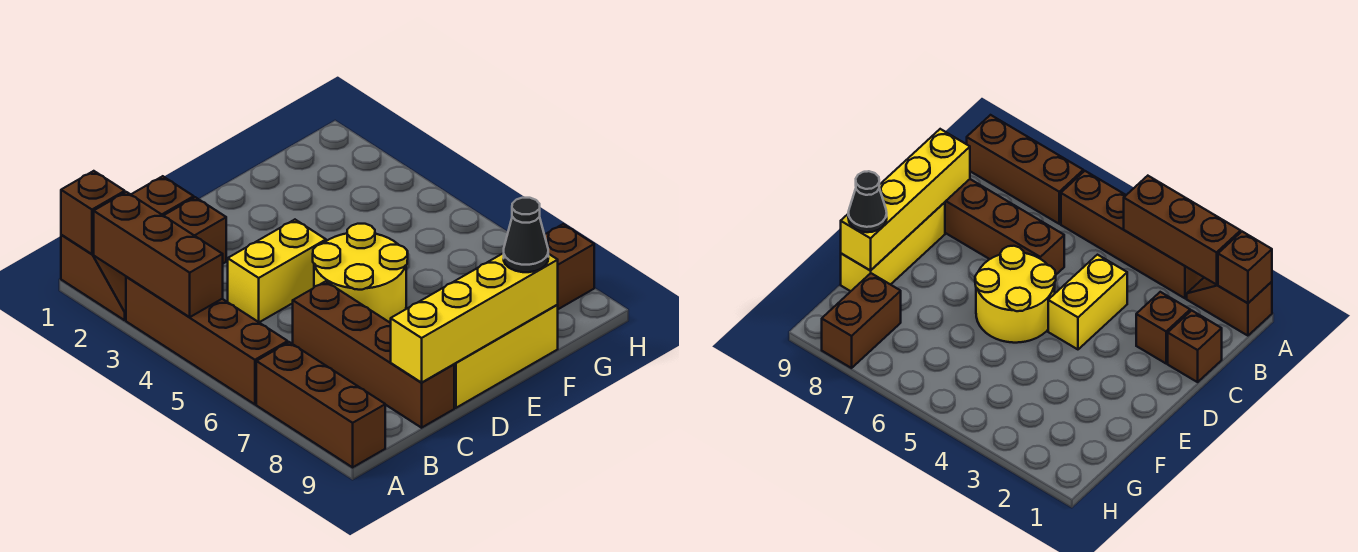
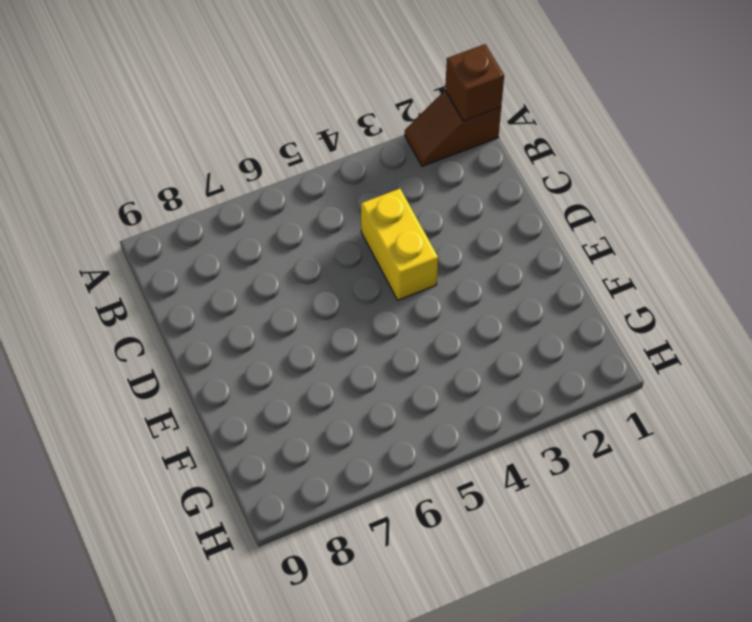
none -> brown brick A3:A6 level 1
none -> brown brick A7:A9 level 1
none -> brown brick C1 level 1

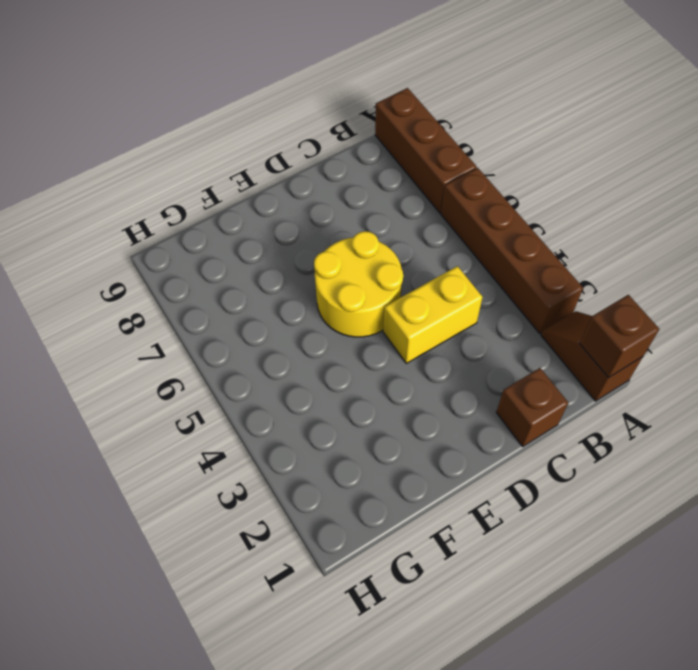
none -> brown brick C2 level 1
none -> brown brick C6:C9 level 1
none -> yellow brick D9:F9 level 1

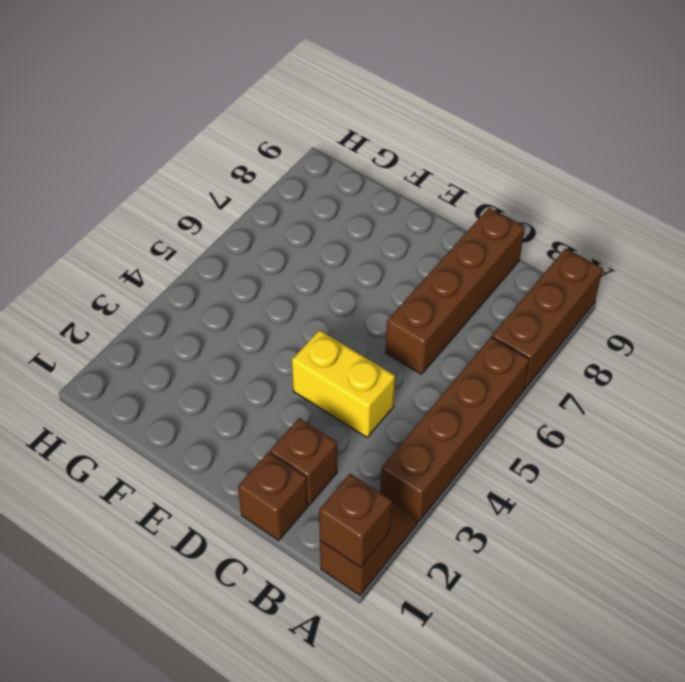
none -> yellow round brick D5:E6 level 1
none -> yellow brick D9:F9 level 1
none -> brown brick G8:H8 level 1

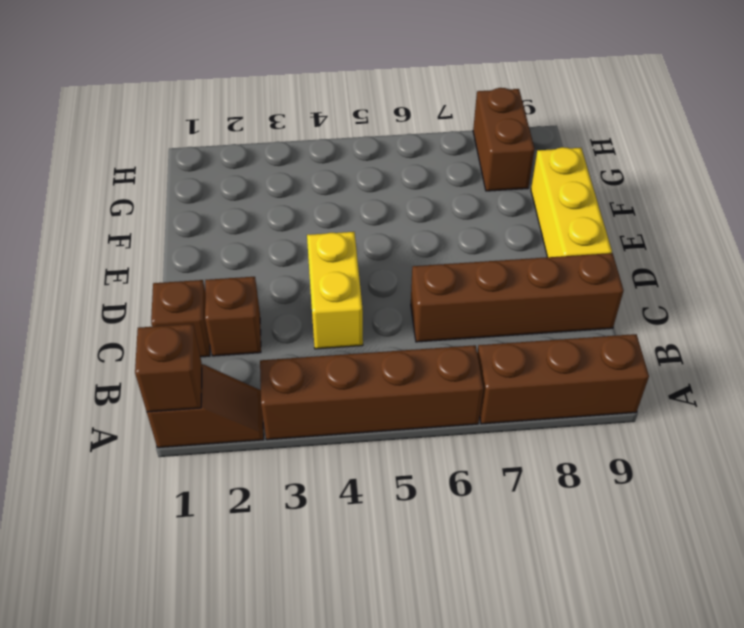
none -> yellow round brick D5:E6 level 1
none -> brown brick A2:A4 level 2
none -> yellow brick C9:F9 level 2

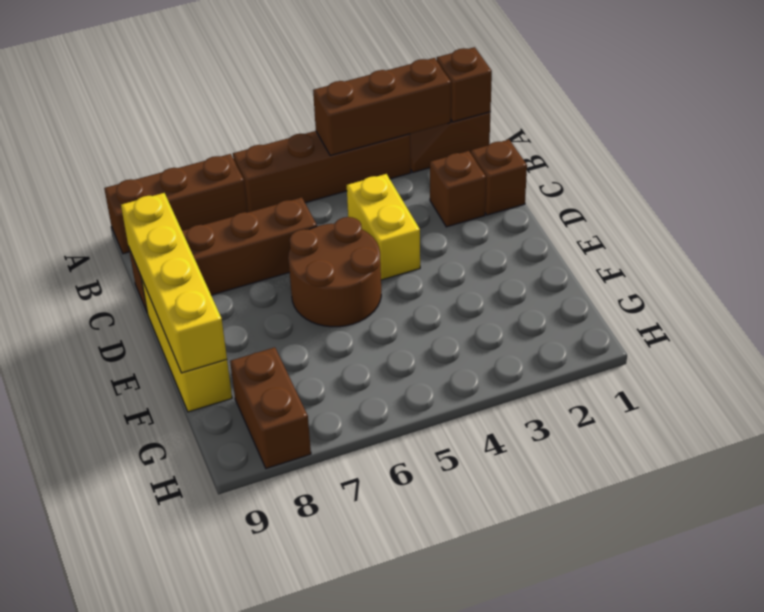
brown round brick D5:E6 level 1 -> yellow round brick D5:E6 level 1
none -> black cone F9 level 3

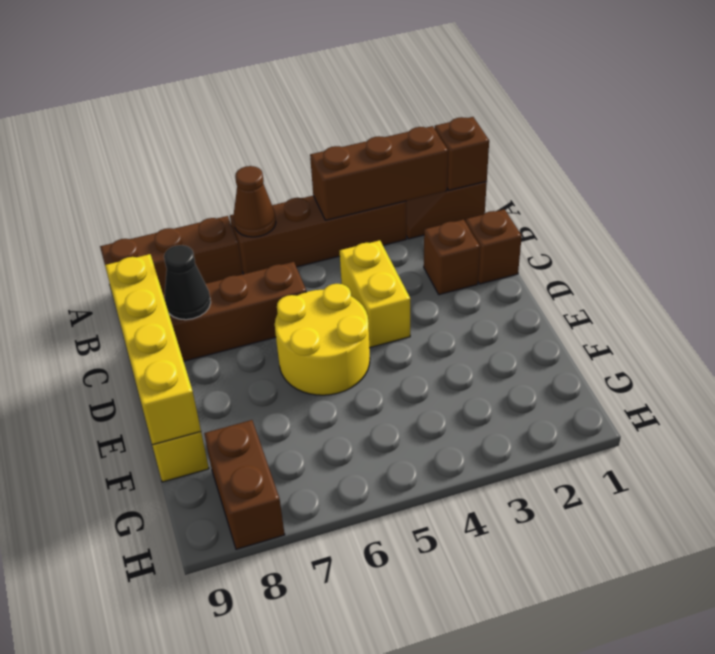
brown cone A6 level 2 -> none
black cone C8 level 2 -> black cone F9 level 3

